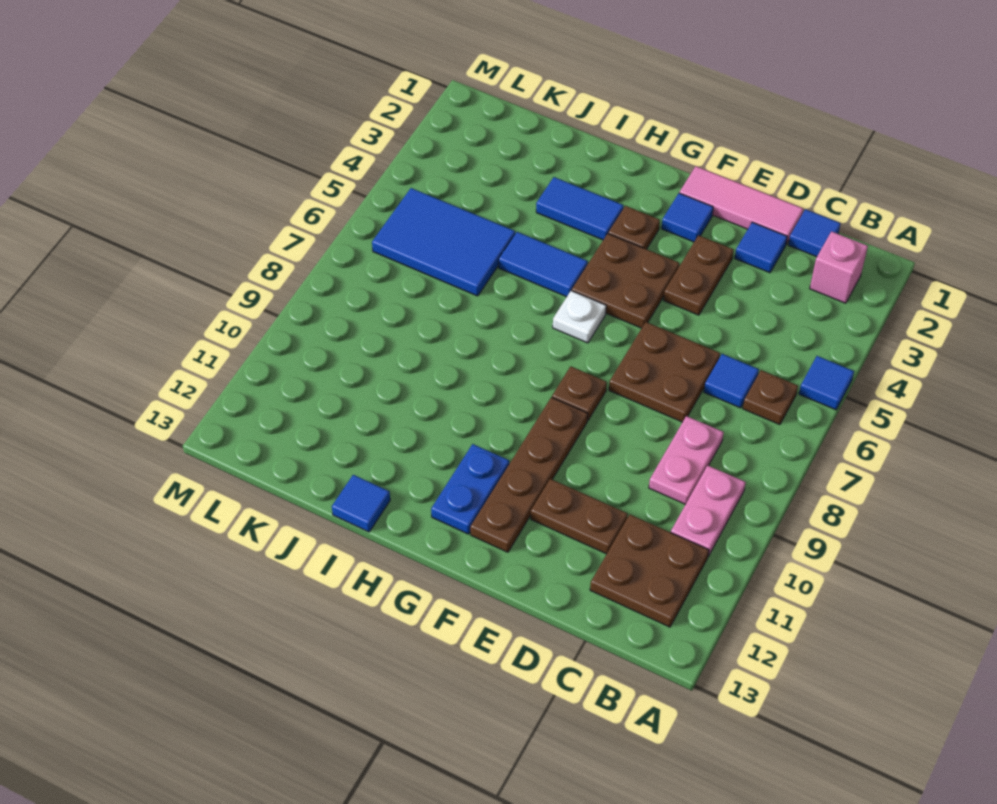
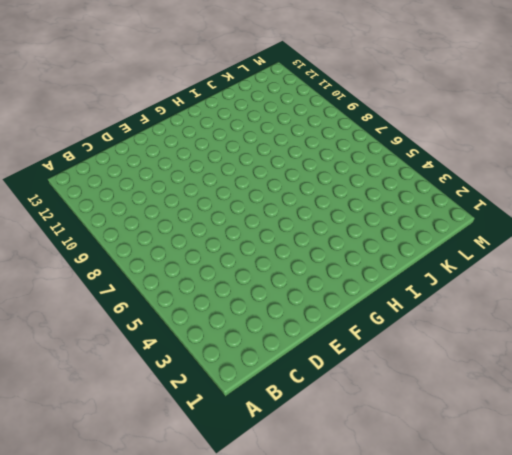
none -> blue tile A5 level 1
none -> pink brick B2 level 1
none -> brown plate B6 level 1

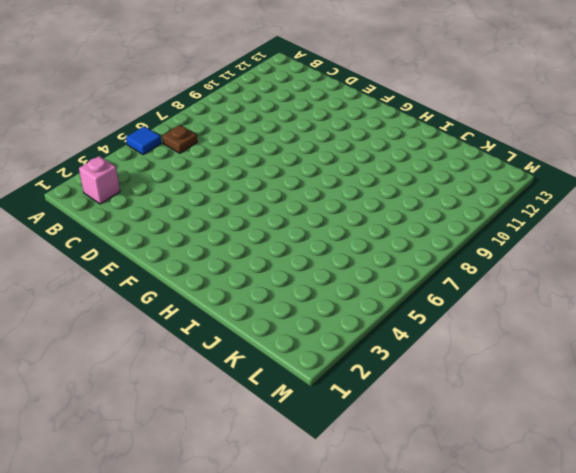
none -> pink plate B9:B10 level 1
none -> brown plate B11:C12 level 1
none -> blue tile C1 level 1

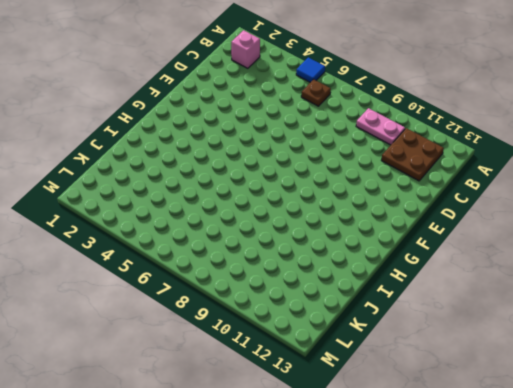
none -> blue tile C1 level 1
none -> blue tile C6 level 1
none -> pink plate C8:C9 level 1

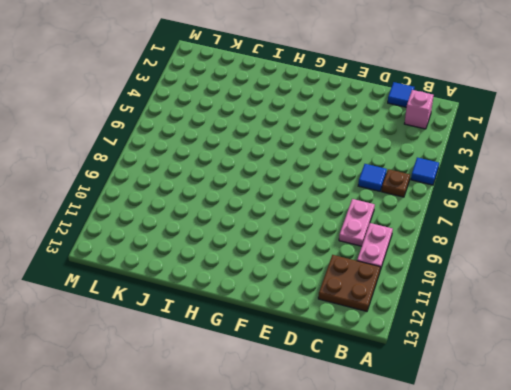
none -> pink tile D1:F1 level 1
none -> blue tile D2 level 1
none -> brown plate D6:E7 level 1

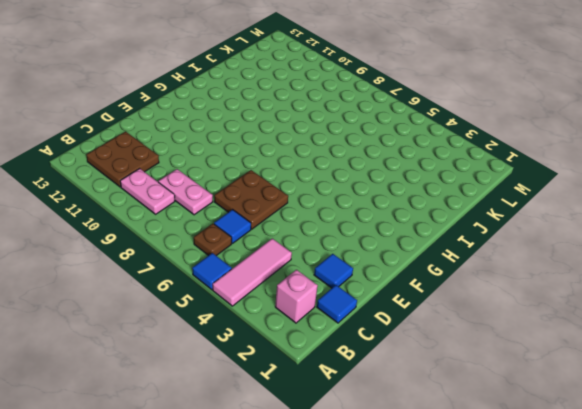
pink tile A4:C4 level 1 -> pink tile D1:F1 level 1
none -> brown plate D11:E11 level 1
none -> brown plate E3:E4 level 1
none -> blue tile F2 level 1

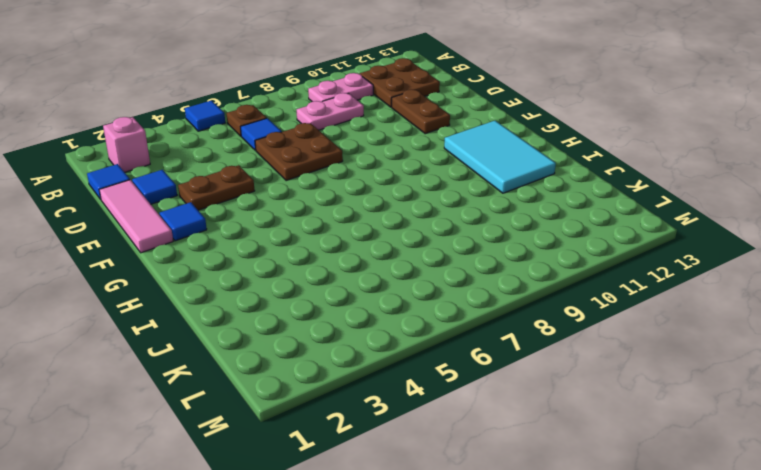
cyan tile G11:I12 level 1 -> blue plate G11:G12 level 1
none -> brown plate F4:G5 level 1
none -> brown plate F8 level 1
none -> brown plate F9:F12 level 1

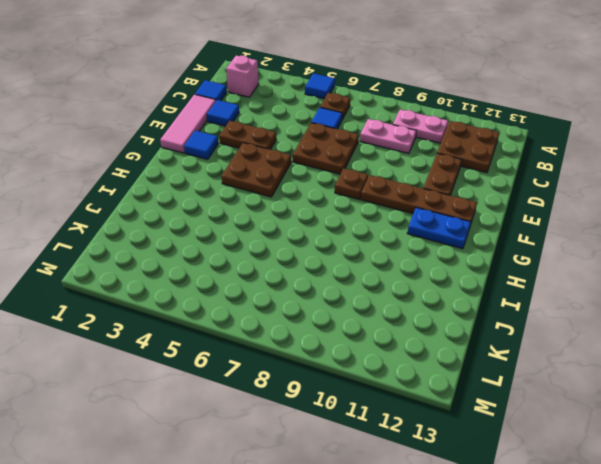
none -> brown plate G3 level 1
none -> white plate G6 level 1
none -> blue tile H3:I3 level 1

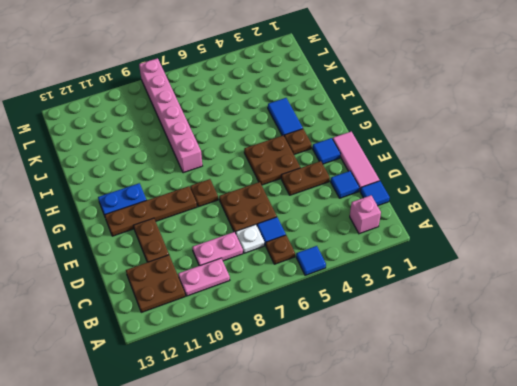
white plate C7 level 1 -> white plate G6 level 1
pink brick H8:M8 level 1 -> none
none -> blue tile H5:I5 level 1
none -> blue tile I13 level 1
none -> blue tile J5:L6 level 1

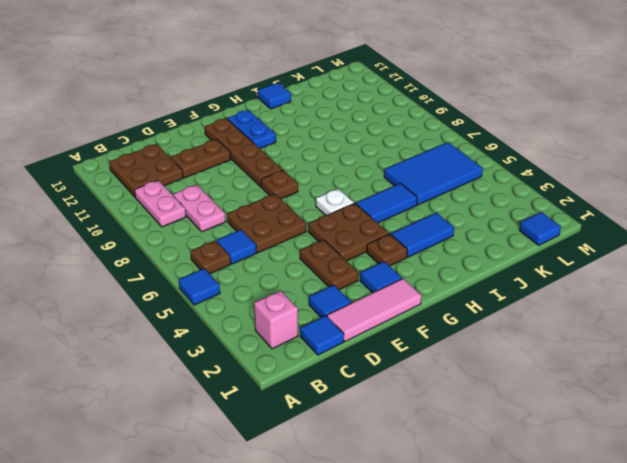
blue tile L1 level 1 -> none

